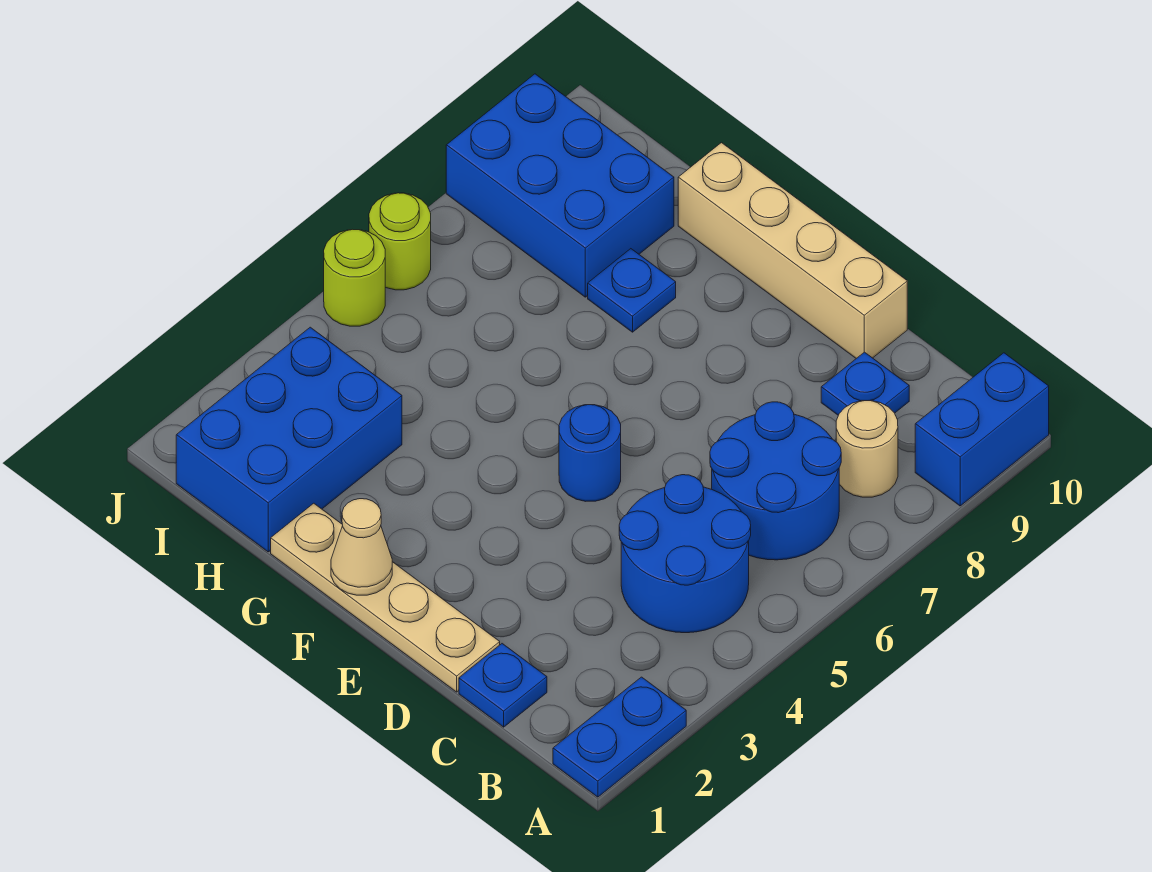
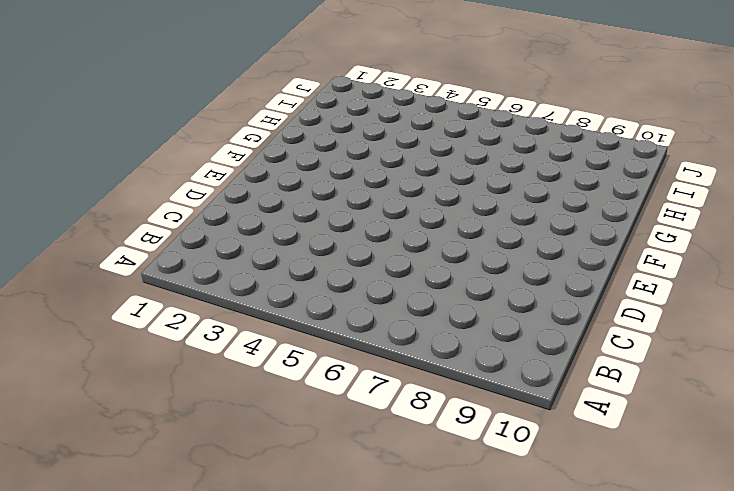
none -> blue plate A1:A2 level 1
none -> blue brick A9:A10 level 1
none -> blue round brick B4:C5 level 1

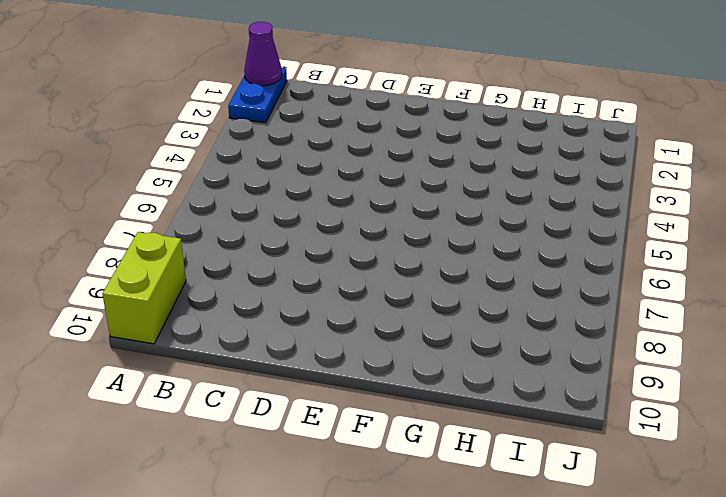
purple cone A1 level 2 -> none
lime brick A9:A10 level 1 -> blue brick A9:A10 level 1
none -> blue round brick B4:C5 level 1
none -> blue round brick B6:C7 level 1
none -> tan round brick B8 level 1

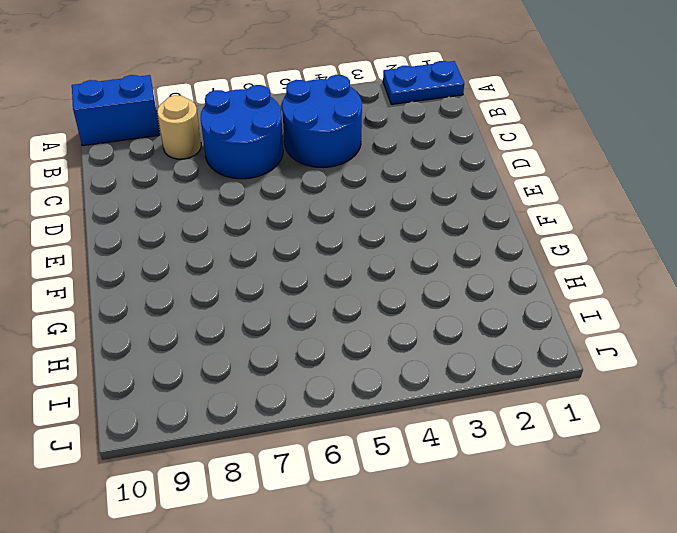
none -> blue plate C1 level 1
none -> blue plate C9 level 1
none -> tan plate D1:G1 level 1

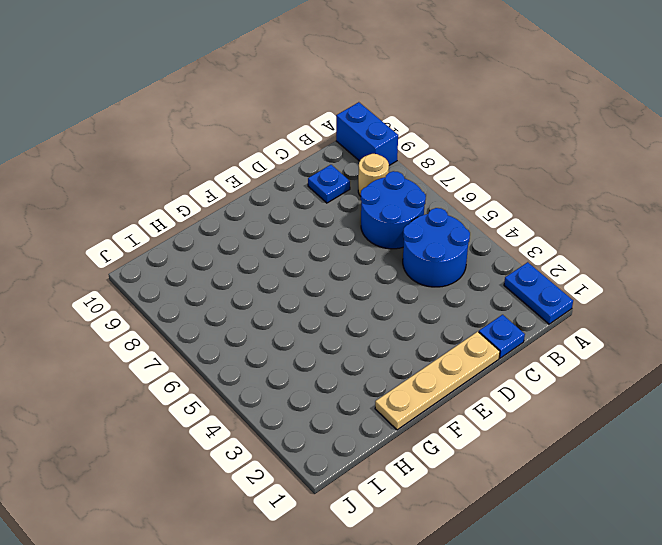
none -> tan brick D10:G10 level 1
none -> blue round brick E5 level 1
none -> blue plate G8 level 1

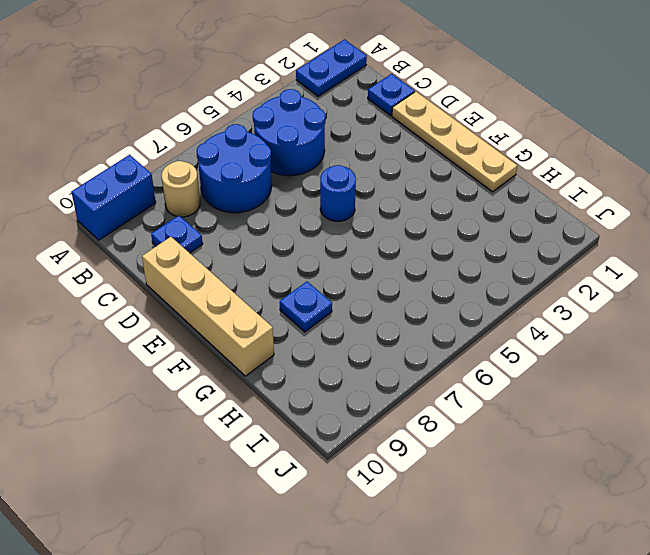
none -> blue brick H1:I3 level 1
none -> blue brick H8:J9 level 1
none -> lime round brick J5 level 1

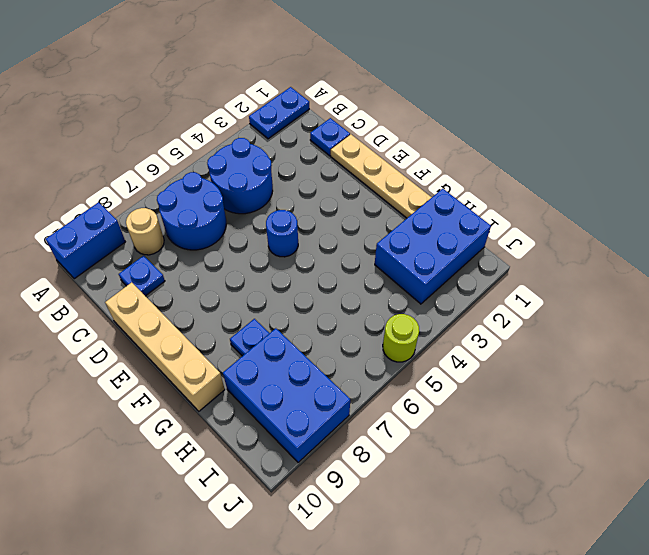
none -> lime round brick J6 level 1
none -> tan cone F1 level 2

